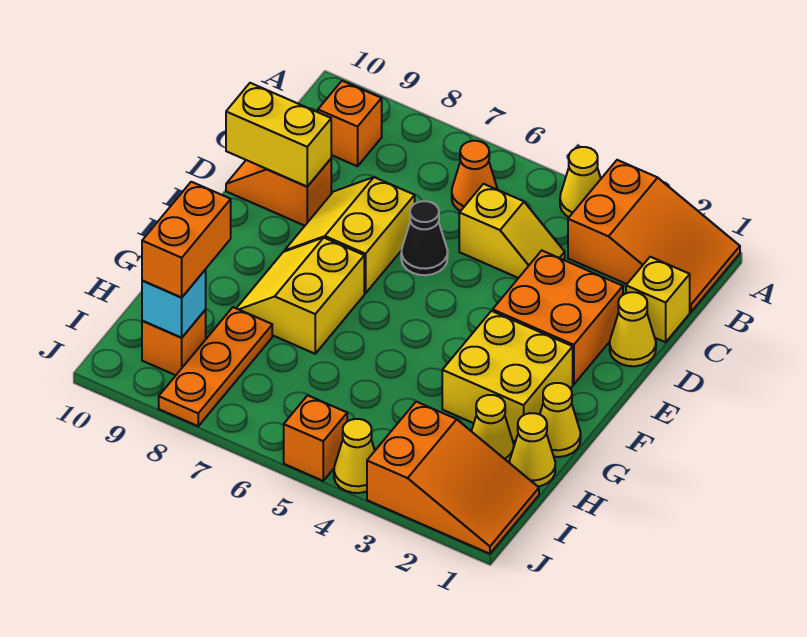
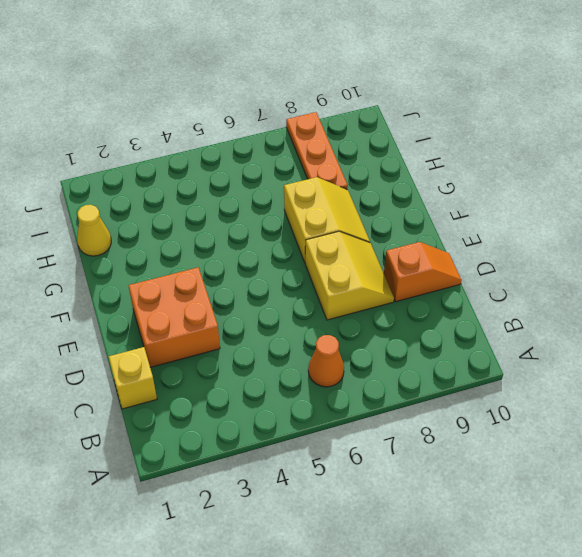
none -> orange slope A1:B3 level 1 top 3
none -> yellow cone A4 level 1
none -> orange brick B9 level 1

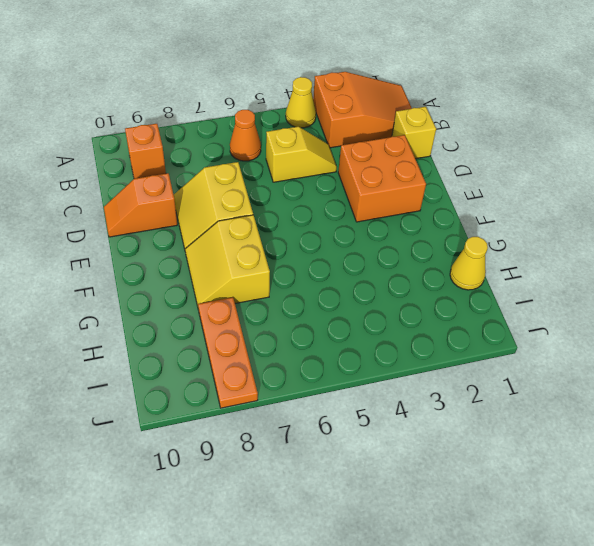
none -> yellow cone D1 level 1
none -> black cone D6 level 1
none -> yellow brick F2:G3 level 1

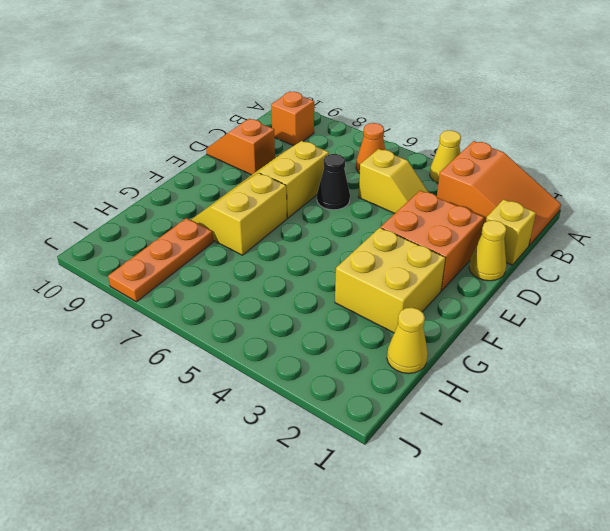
none -> yellow cone G1 level 1
none -> yellow cone H2 level 1
none -> orange slope I1:J3 level 1 top 3

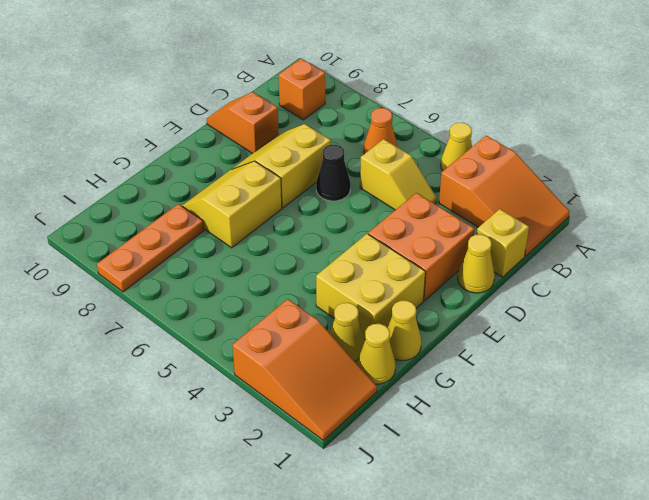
none -> orange brick I9 level 1
none -> yellow cone J4 level 1
none -> orange brick J5 level 1

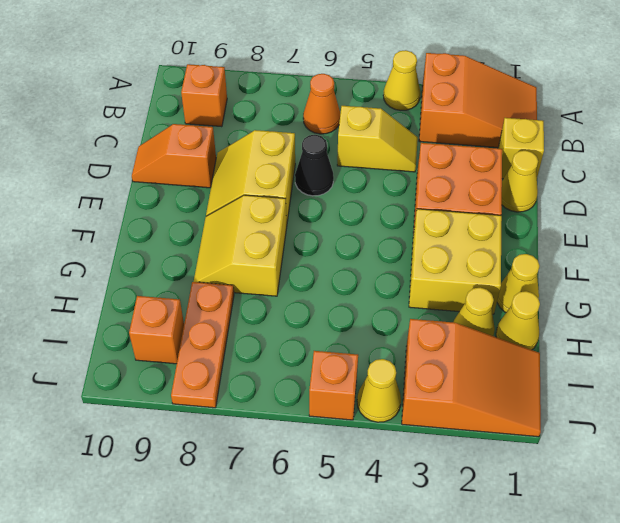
none -> yellow brick D9:D10 level 2
none -> cyan brick I9 level 2
none -> orange brick H9:I9 level 3

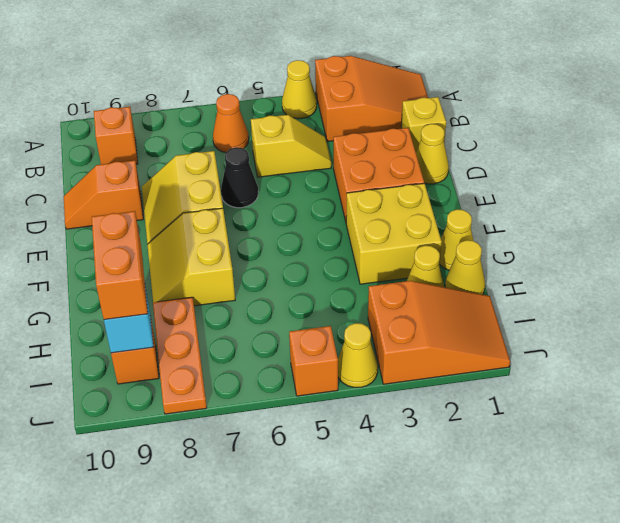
none -> yellow brick D9:D10 level 2

